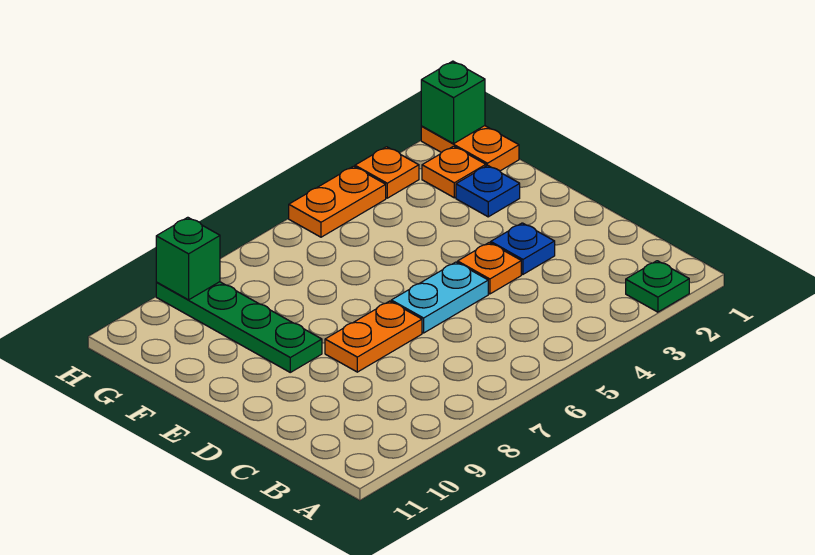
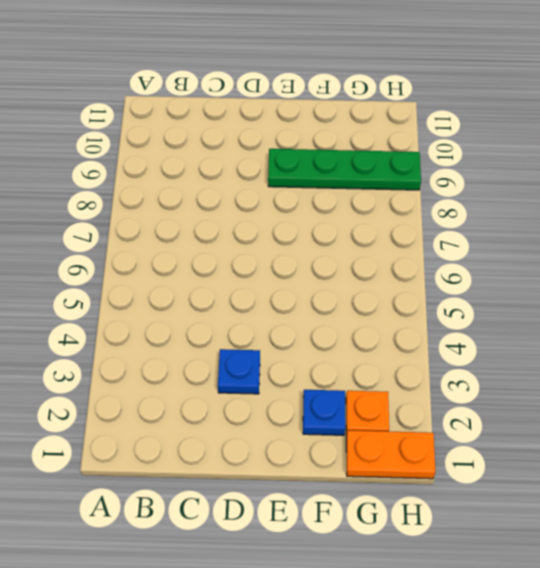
none -> green plate A2 level 1
none -> orange plate D4 level 1
none -> cyan plate D5:D6 level 1

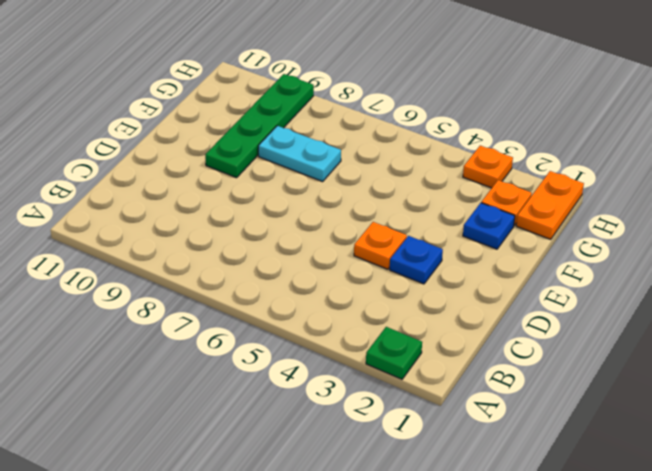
cyan plate F7:F8 level 1 -> cyan plate D5:D6 level 1
none -> orange plate D7:D8 level 1
none -> orange plate H4:H5 level 1
none -> green brick H1 level 2

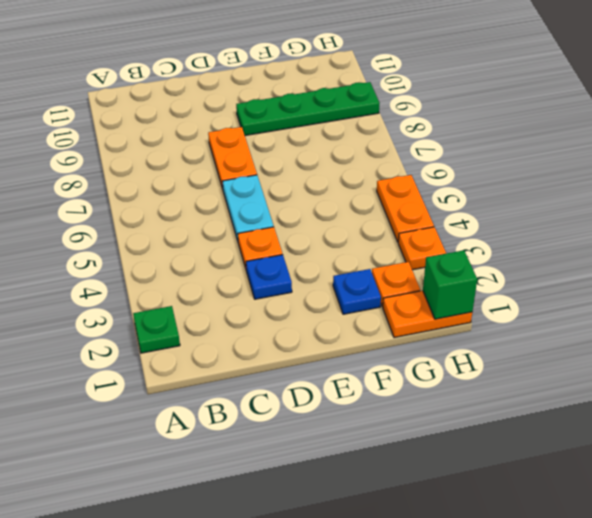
none -> green brick H9 level 2

